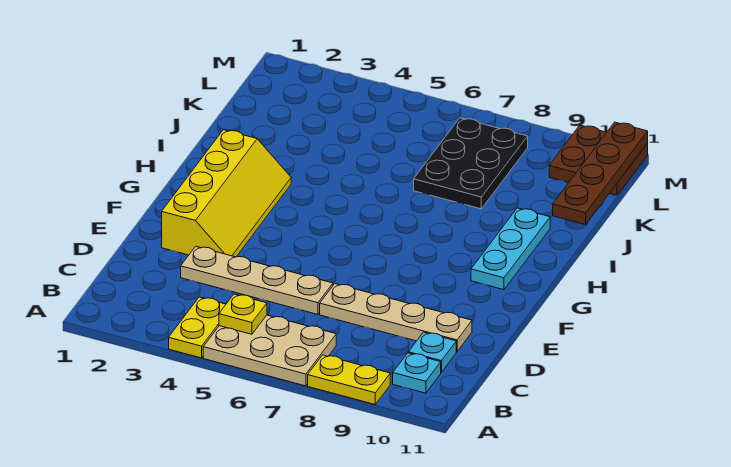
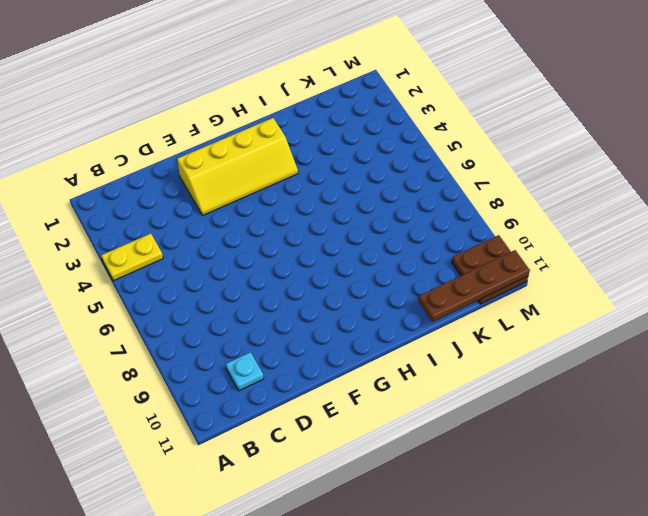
none -> tan plate A5:B7 level 1
none -> yellow plate A8:A9 level 1
none -> cyan plate B10 level 1

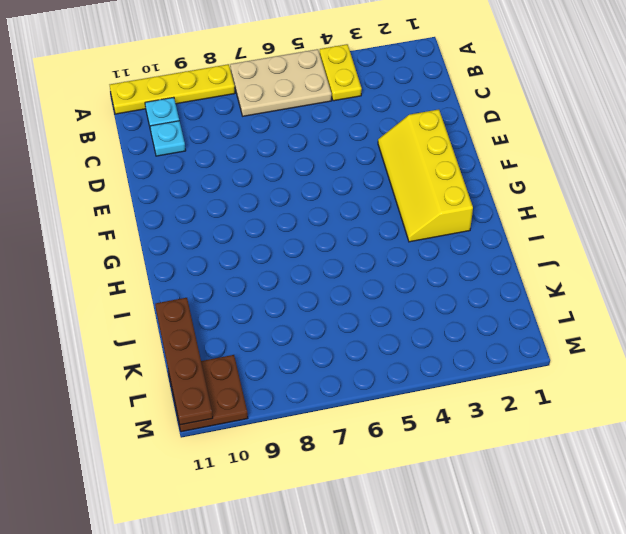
yellow plate A8:A11 level 1 -> yellow plate A8:A9 level 1
none -> tan plate D3:D6 level 1
none -> tan plate D7:D10 level 1
none -> cyan plate G10:I10 level 1

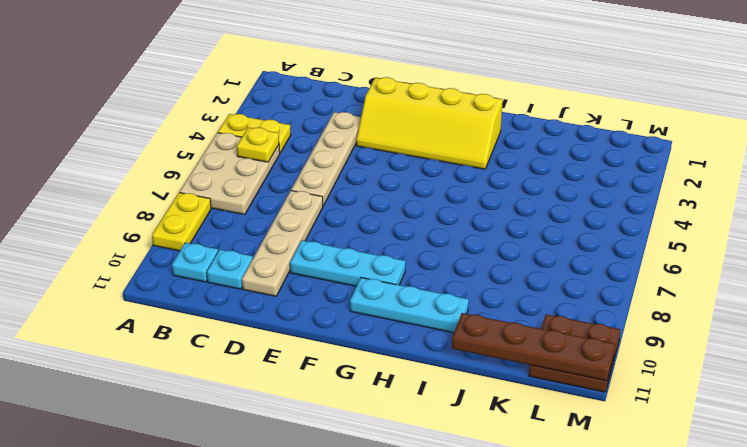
cyan plate E9:G9 level 1 -> none
none -> black plate J7:L8 level 1

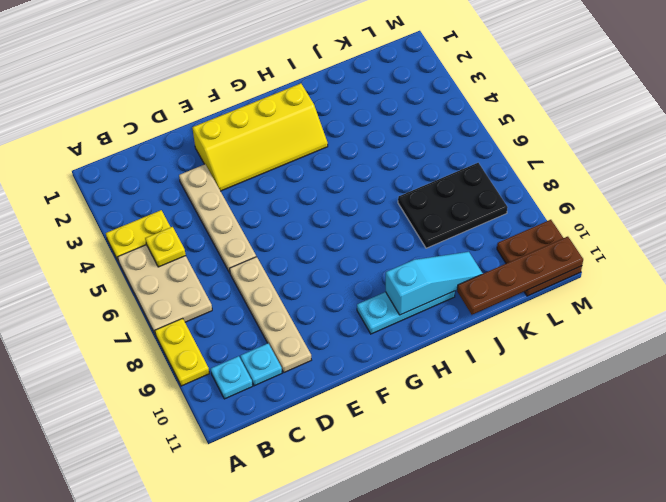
cyan slope H10:J10 level 2 top H -> none

